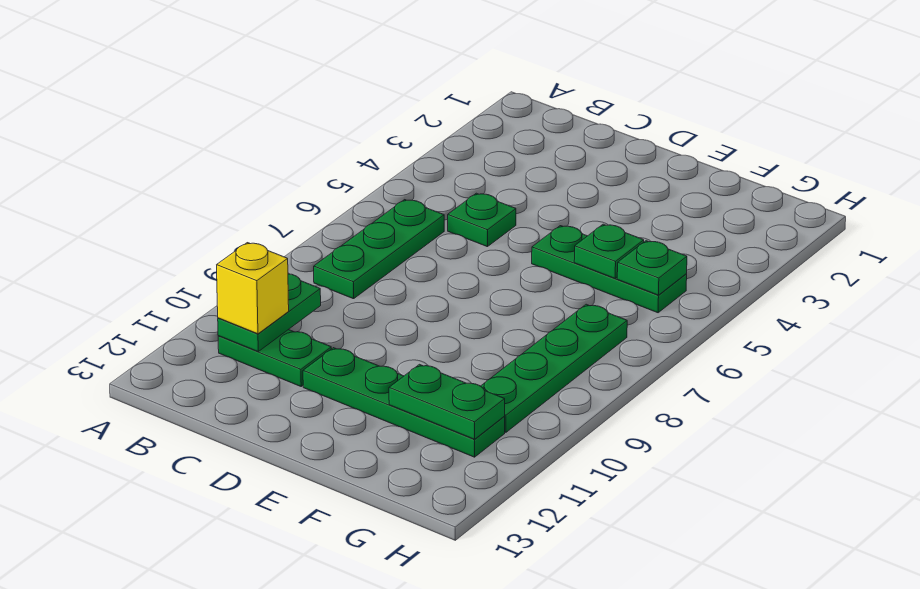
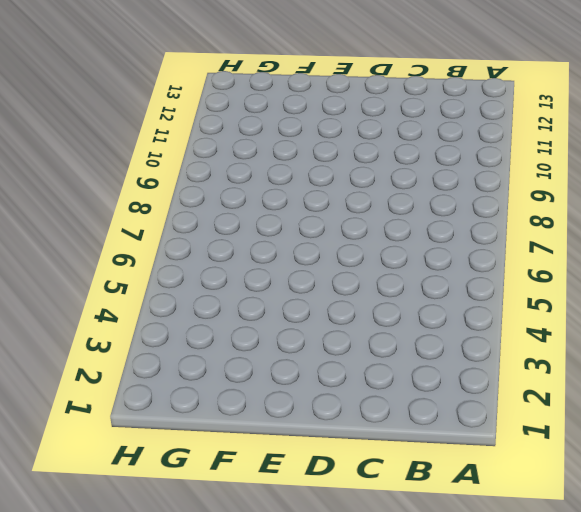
none -> green plate B6:B8 level 1
none -> green plate B11:C11 level 1

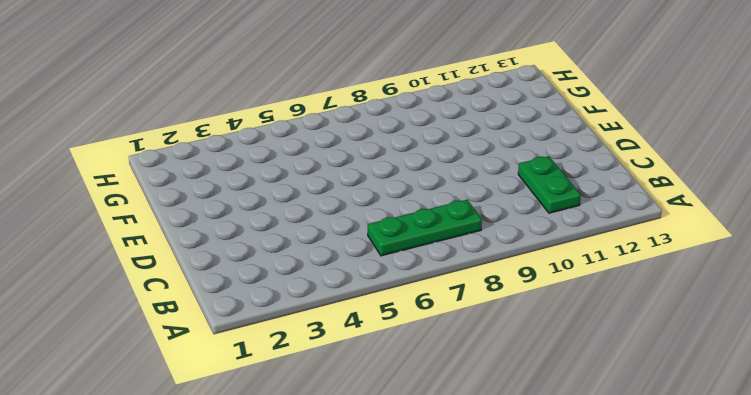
none -> green plate C5 level 1
none -> green plate D11:G11 level 1

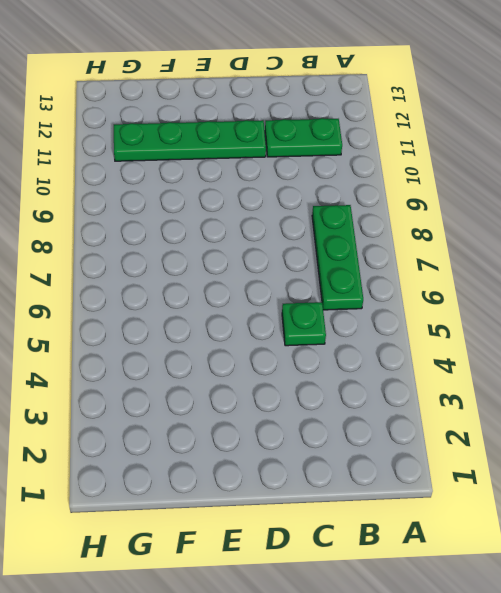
none -> green plate E5:G5 level 1
none -> green plate G7:G10 level 1

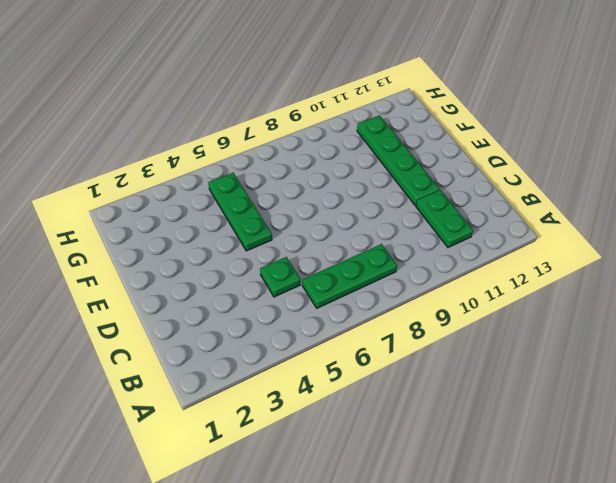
none -> green plate G7:G10 level 1
none -> green plate B10:B11 level 2

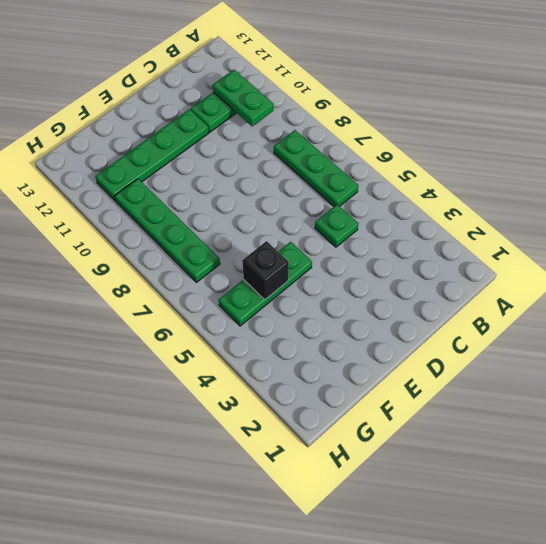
black brick F5 level 2 -> green plate F5 level 2
none -> green plate F11:G11 level 2
none -> green plate G5 level 2

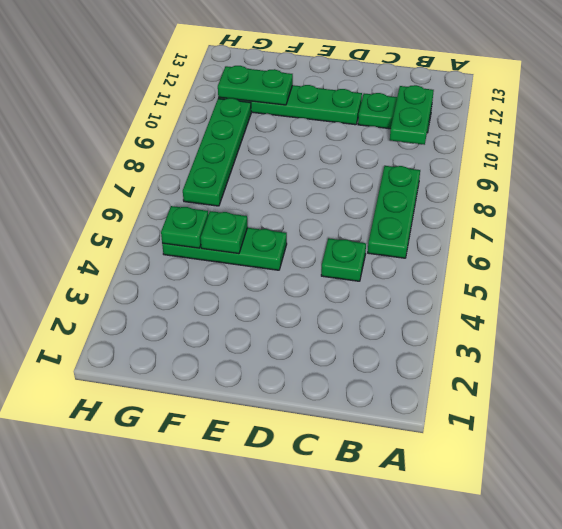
none -> yellow brick B11 level 3

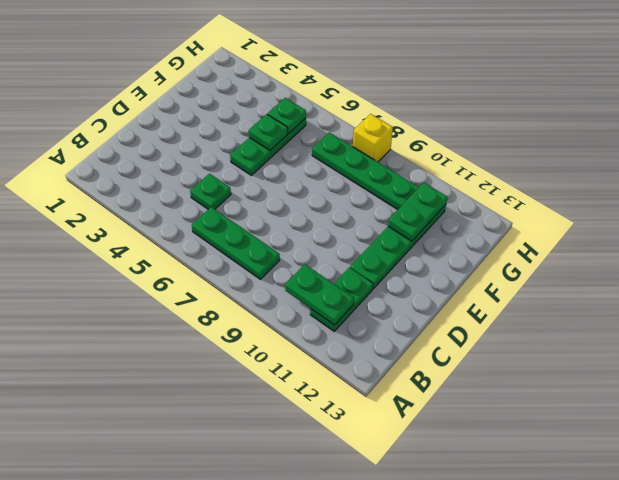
yellow brick H8 level 1 -> yellow brick B11 level 3

